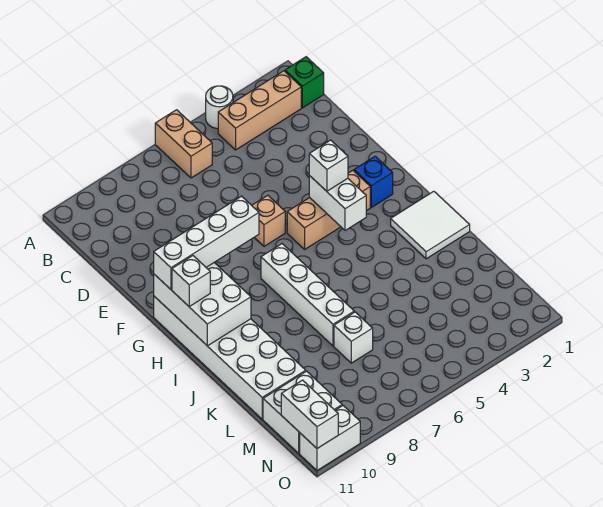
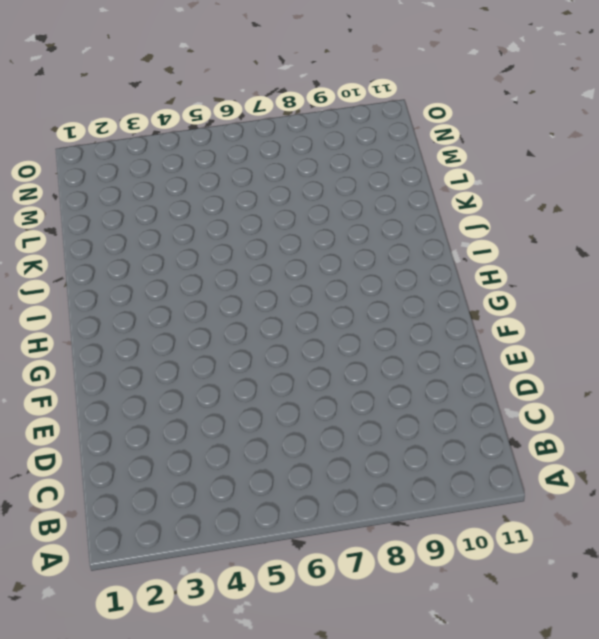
none -> white round brick A4 level 1
none -> tan brick A6:B6 level 1
none -> green brick B1 level 1

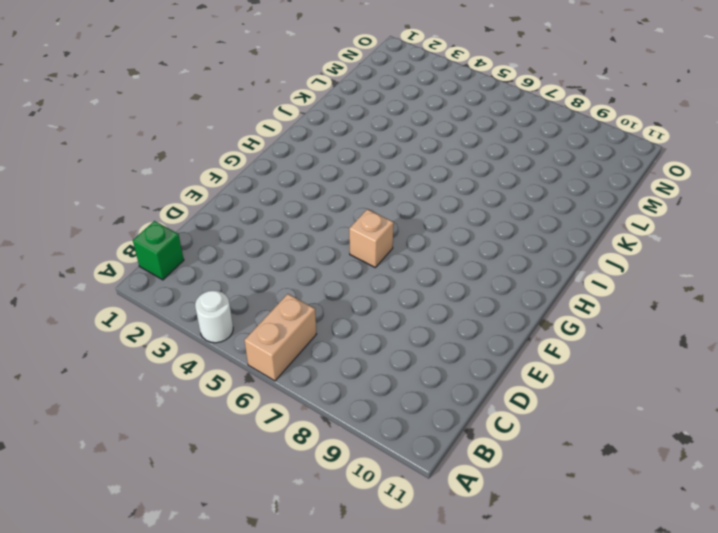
none -> tan brick B2:B4 level 1
none -> blue brick G2 level 1
none -> tan brick G3:G5 level 1

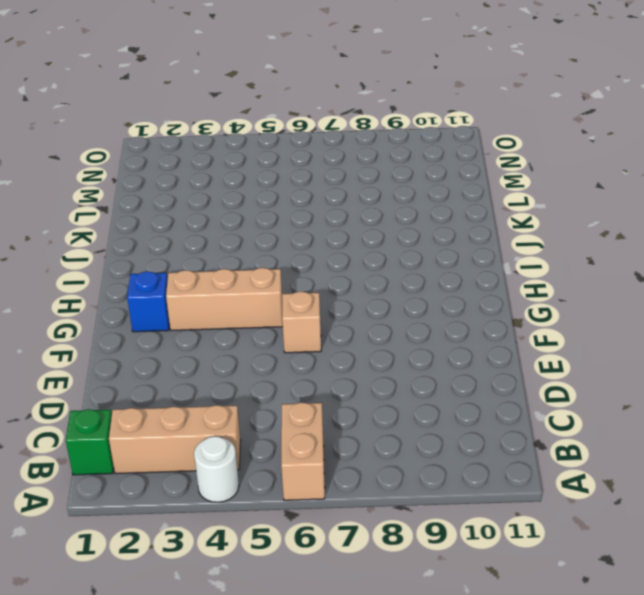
none -> white brick G10:L11 level 1
none -> white brick H7:K7 level 1
none -> white tile I1:J2 level 1

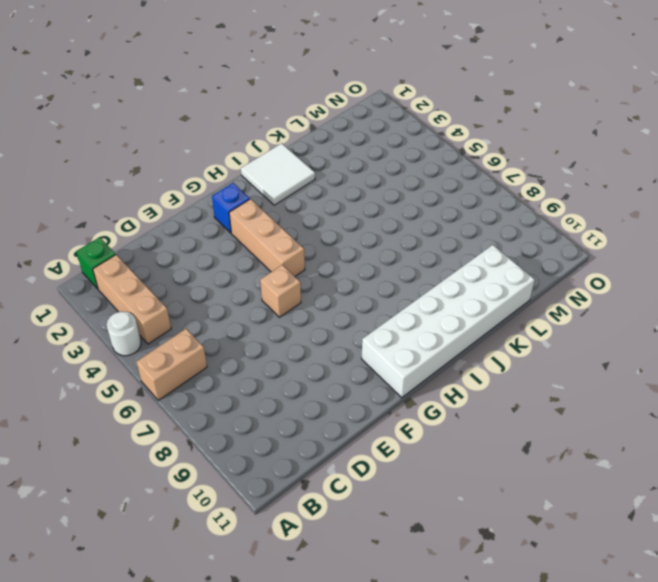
none -> white brick H7:K7 level 1
none -> white brick L7 level 1
none -> white brick M10:N11 level 1

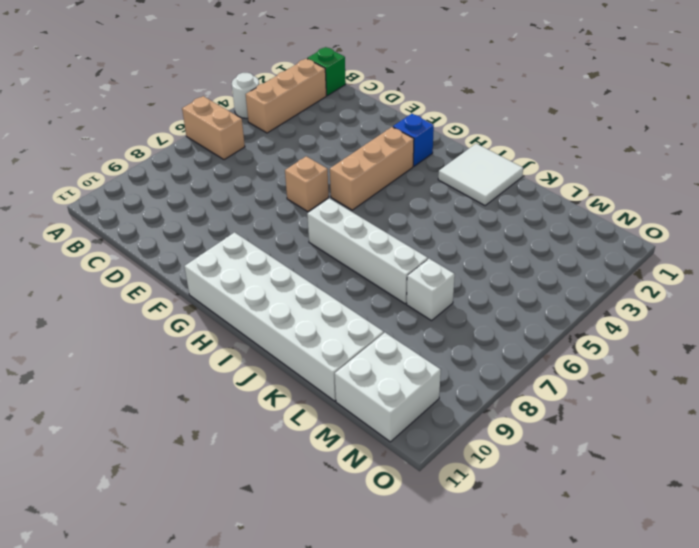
none -> white brick O10:O11 level 1
none -> white brick G4:H4 level 2
none -> white brick G10:I11 level 2

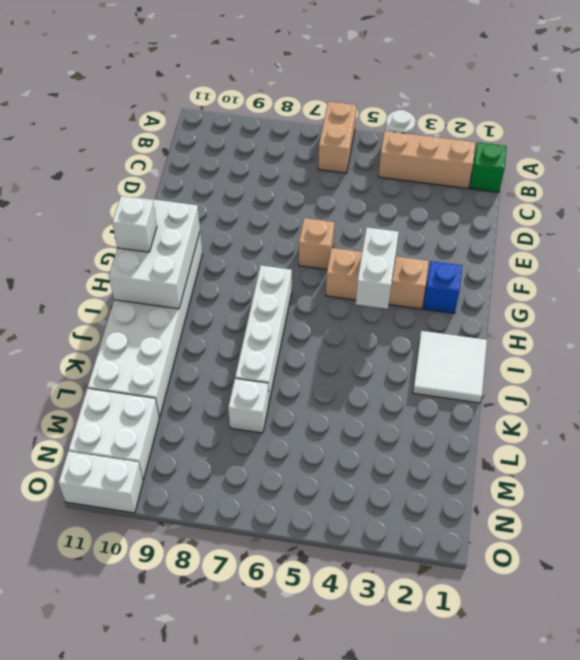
none -> white brick N11:O11 level 2
none -> white brick G4 level 3
none -> white brick G8:G11 level 3

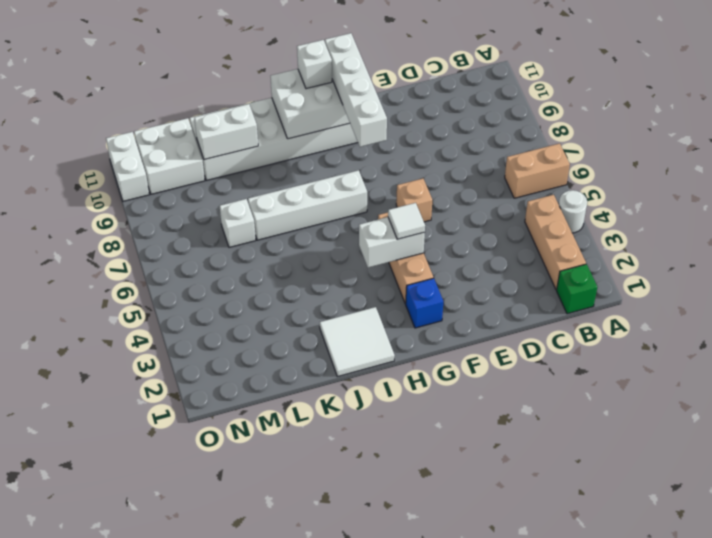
white tile G4 level 3 -> white brick G4 level 3
white brick K10:L10 level 2 -> white brick N11:O11 level 2

